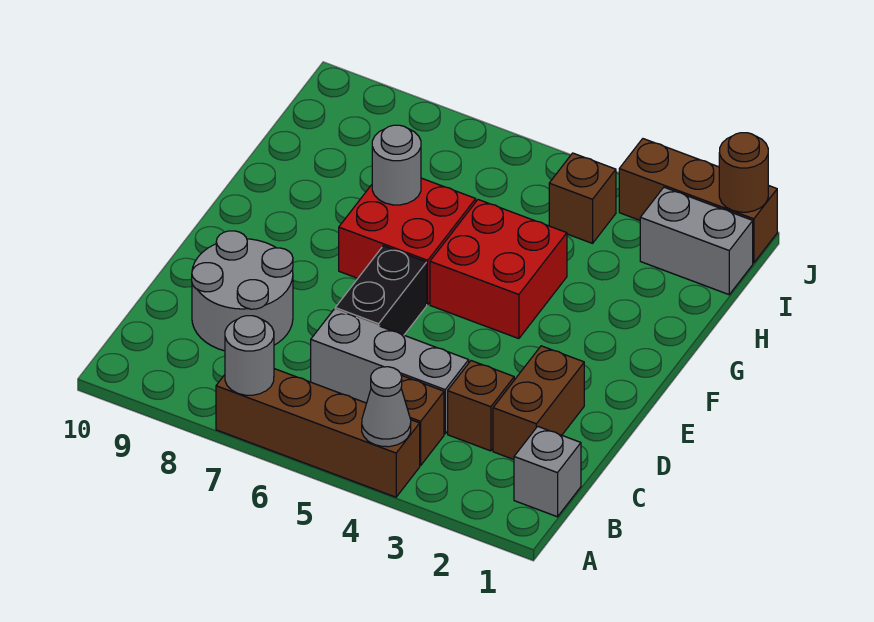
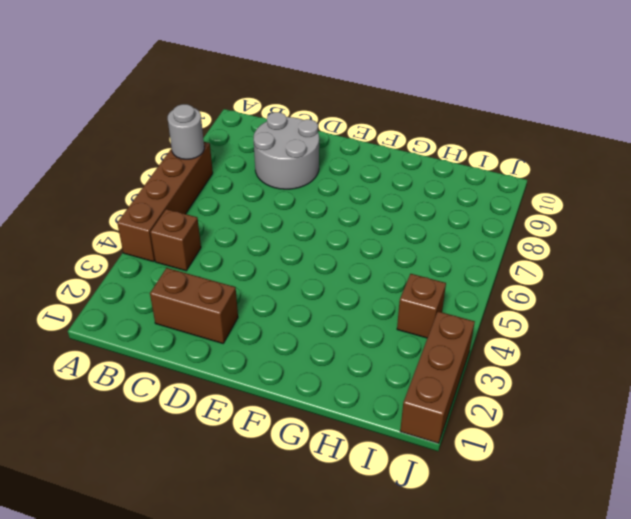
none -> grey brick B1 level 1
none -> brown brick C3 level 1
none -> grey brick C4:C6 level 1

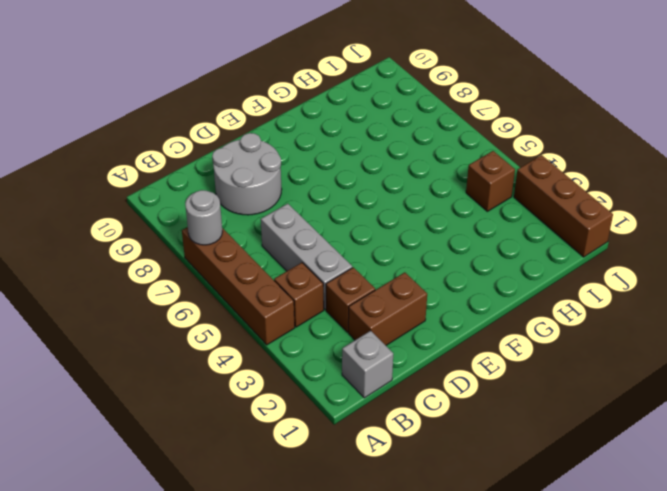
none -> black brick D6:E6 level 1
none -> red brick F4:G5 level 1
none -> red brick F6:G7 level 1

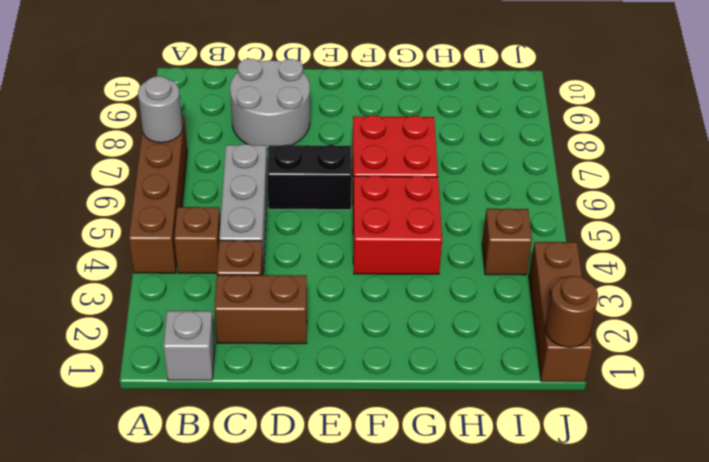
none -> grey brick I1:I2 level 1
none -> grey cone A4 level 2
none -> grey round brick G7 level 2

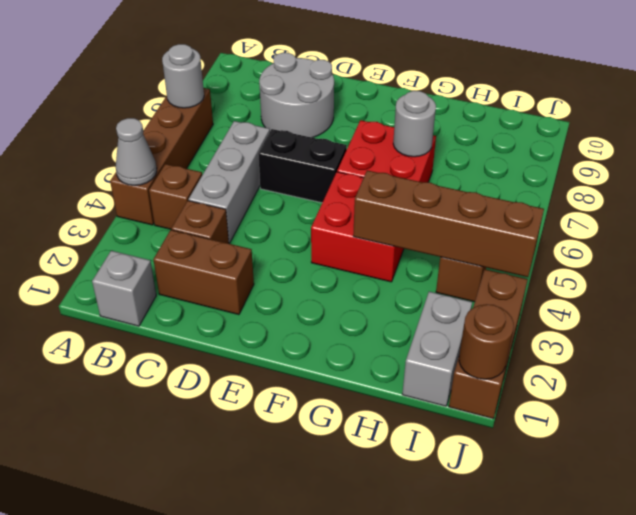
brown brick G4:J4 level 2 -> none

